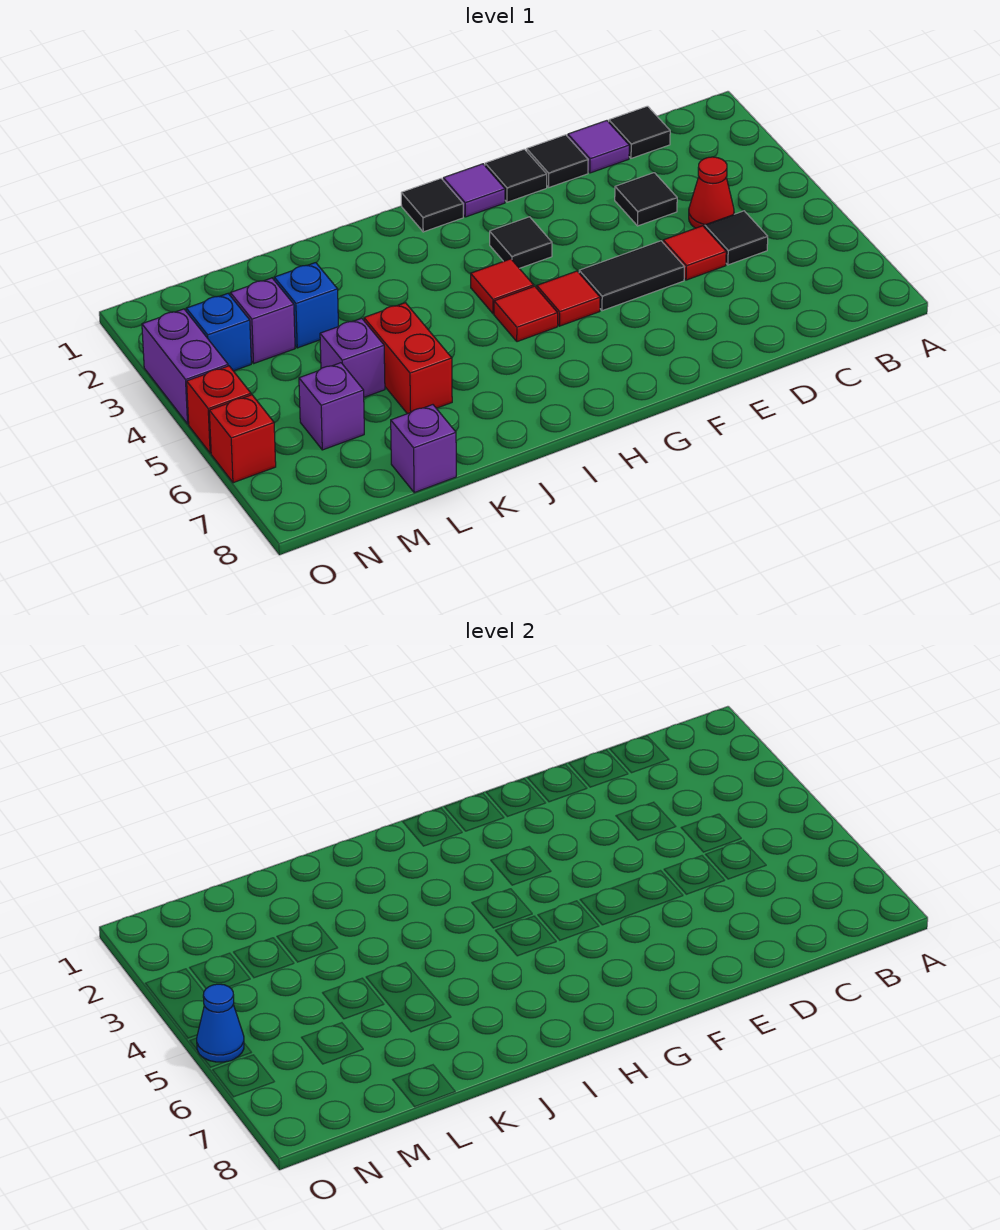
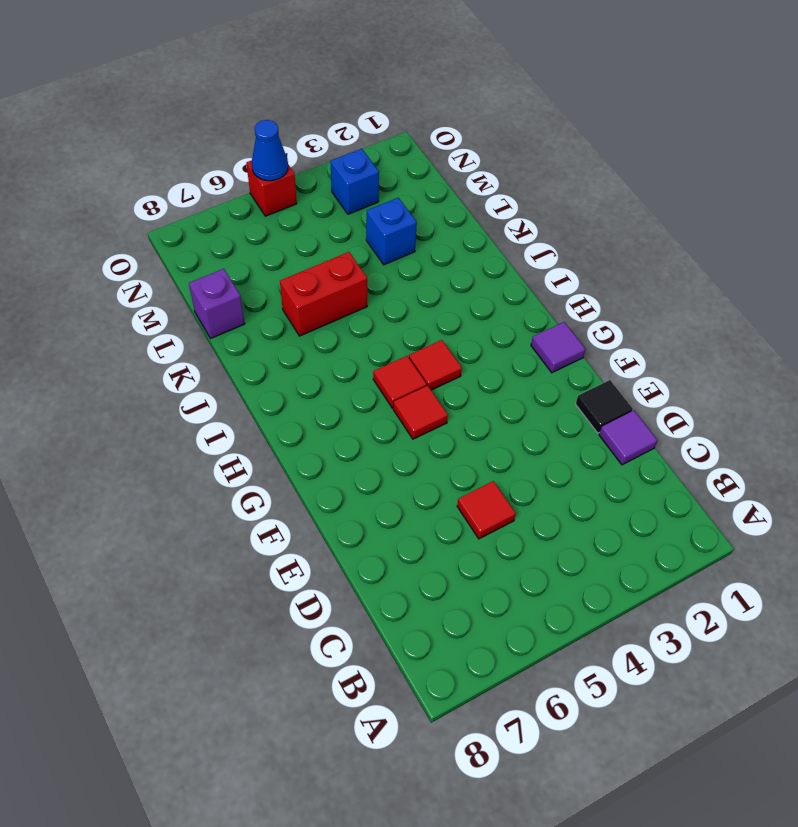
none -> black tile C1 level 1
none -> red cone C4 level 1
none -> black tile C5 level 1

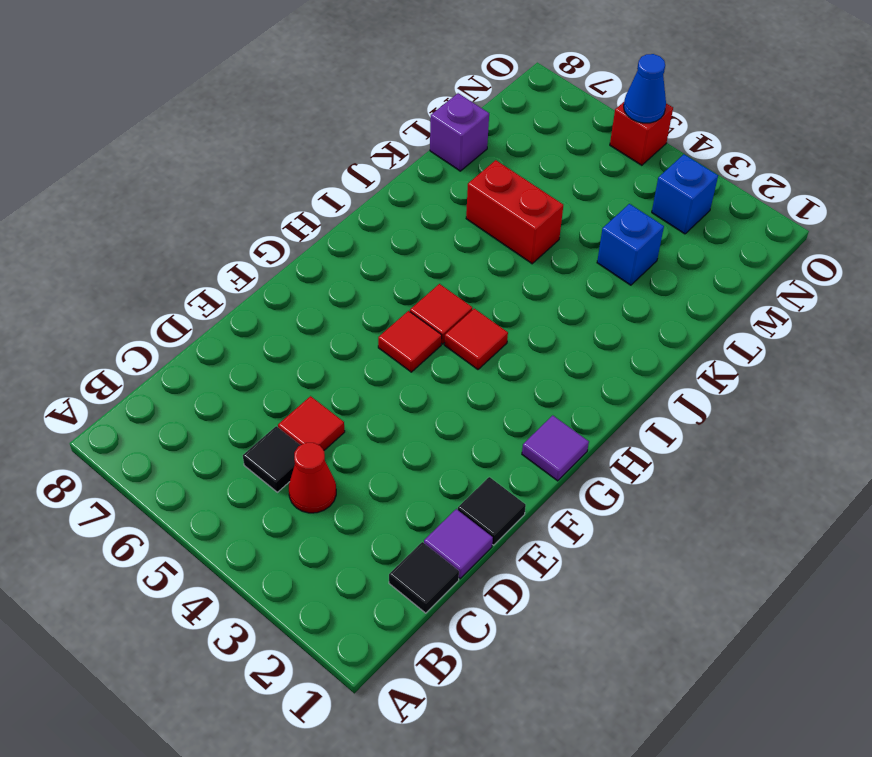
none -> black tile D3 level 1
none -> black tile E5:F5 level 1
none -> black tile F1 level 1

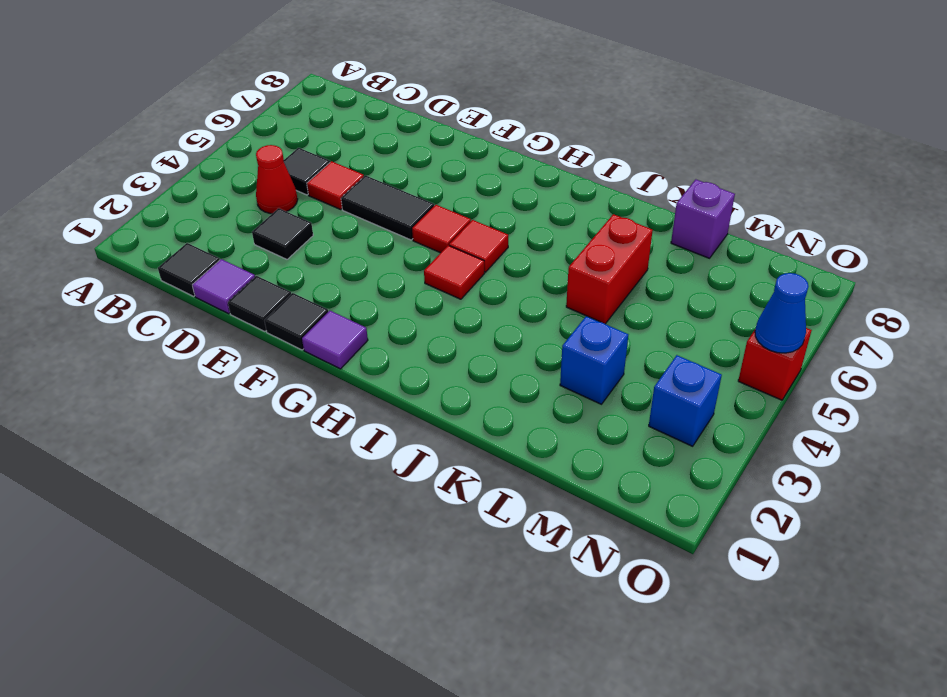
none -> black tile G3 level 1
none -> black tile H1 level 1
none -> purple brick L5 level 1

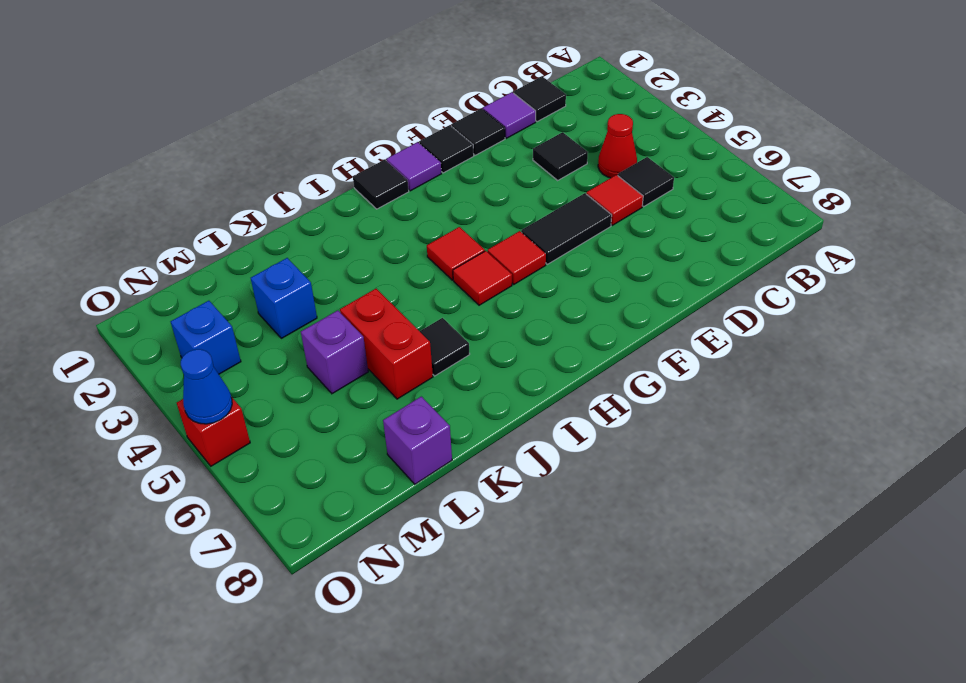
black tile J6 level 1 -> black tile G3 level 1
none -> purple brick M3 level 1
none -> purple brick M6 level 1
none -> purple brick O3:O4 level 1

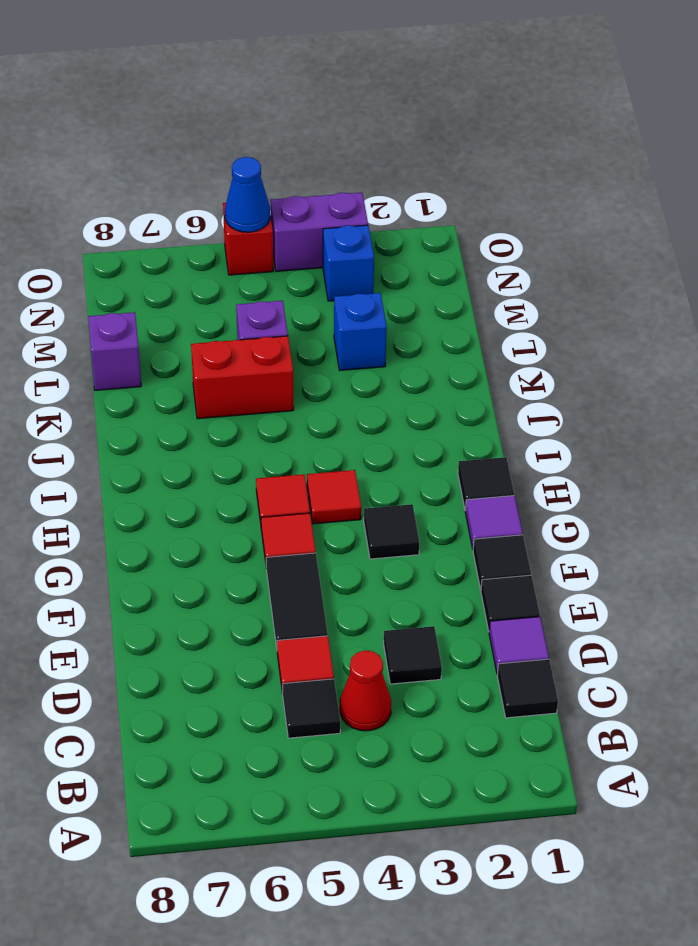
none -> purple brick M3 level 1
none -> purple brick M6 level 1
none -> red brick O6 level 1

